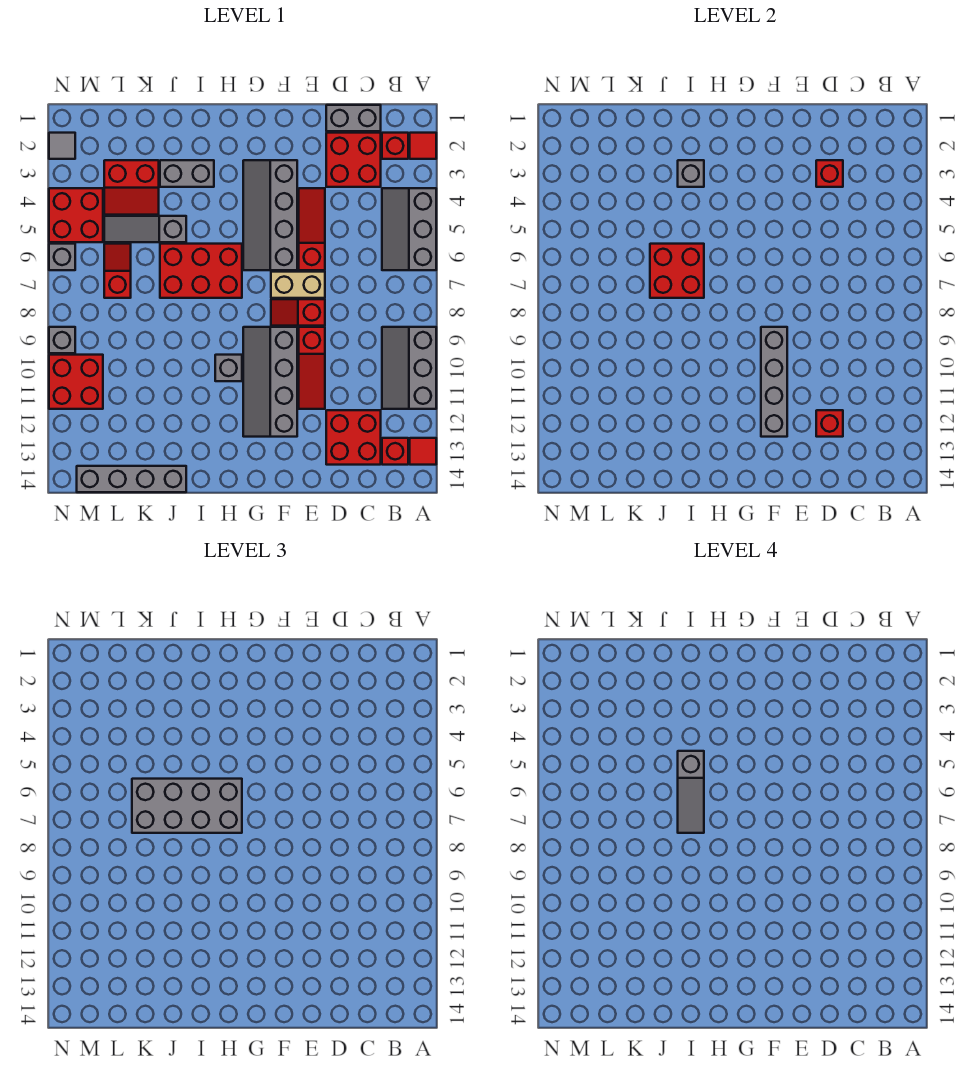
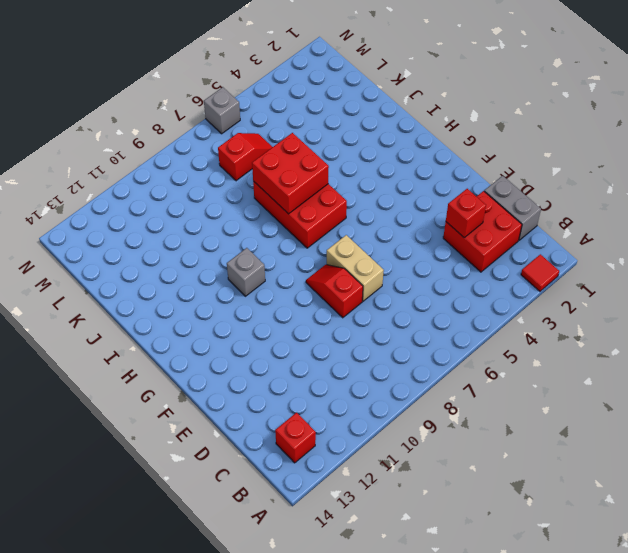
none -> grey slope A4:B6 level 1 top A
none -> grey slope A9:B11 level 1 top A
none -> red tile A13 level 1
none -> red brick B2 level 1

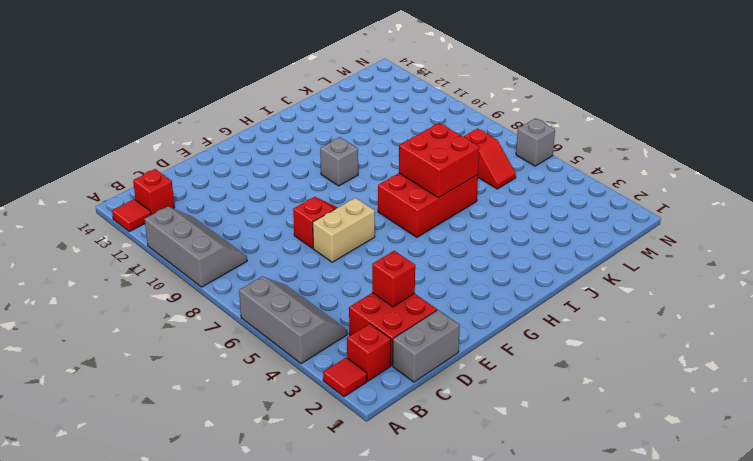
none -> red brick C12:D13 level 1
none -> red slope E4:E6 level 1 top 6
none -> red slope E9:E11 level 1 top 9
none -> grey slope F3:G6 level 1 top F

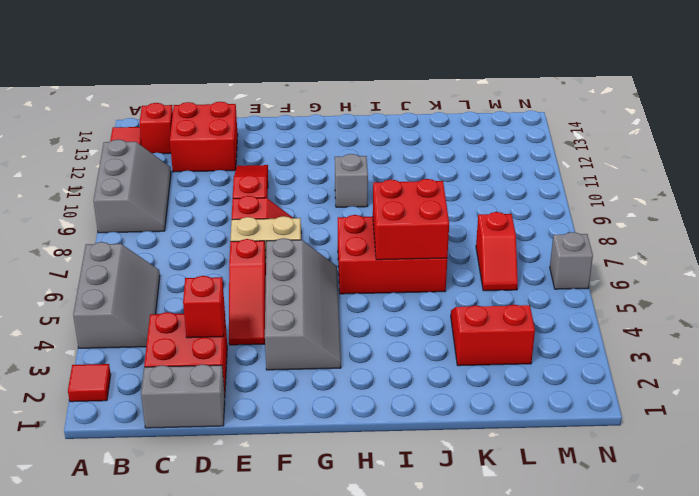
none -> red brick B2 level 1
none -> grey slope F9:G12 level 1 top F
none -> grey brick I3:J3 level 1
none -> grey slope J5:L5 level 1 top J

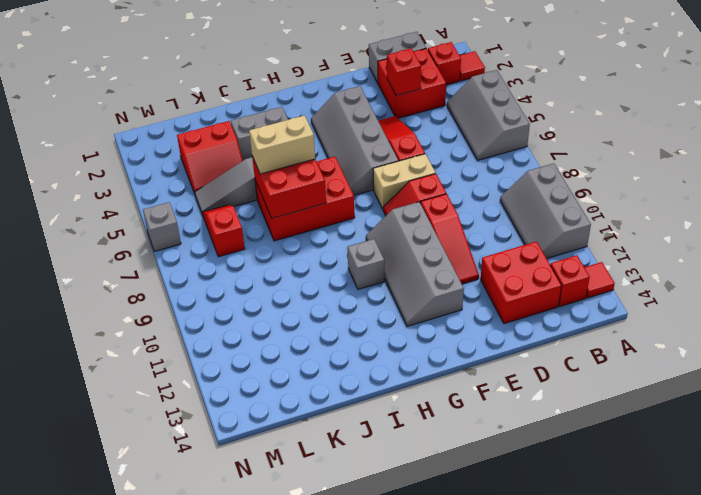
tan brick I6:J6 level 3 -> grey brick H6:K7 level 3
none -> grey brick J14:M14 level 1
none -> red brick M4:N5 level 1
none -> red brick M10:N11 level 1
none -> grey tile N2 level 1

